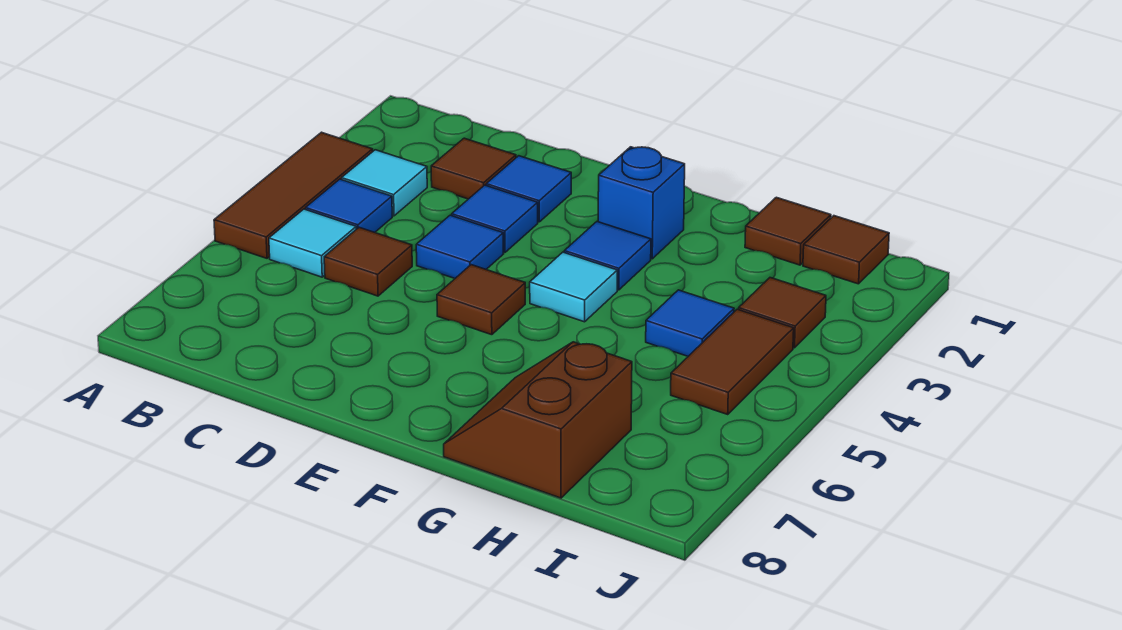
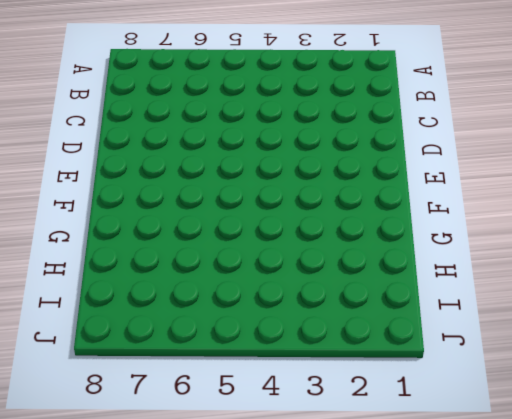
none -> brown tile A3:A5 level 1
none -> cyan tile B3 level 1
none -> blue tile B4 level 1

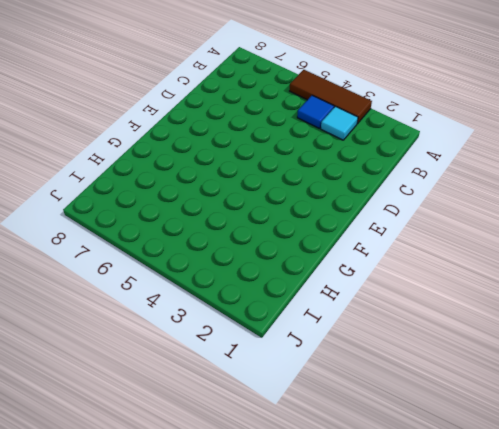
none -> cyan tile B5 level 1
none -> brown tile C2 level 1
none -> brown tile C5 level 1

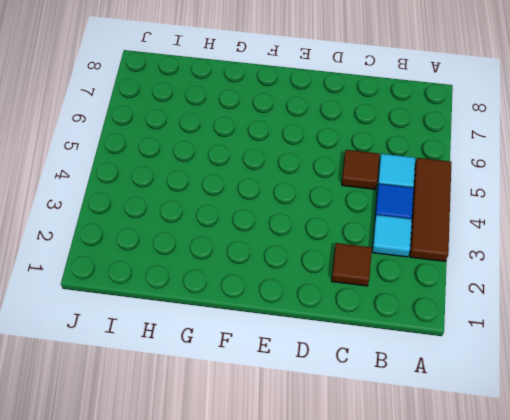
none -> blue tile D2 level 1
none -> blue tile D3 level 1
none -> blue tile D4 level 1

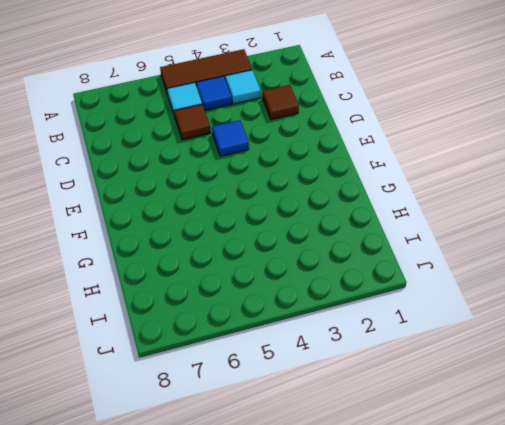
none -> blue tile D2 level 1
none -> blue tile D3 level 1
none -> brown tile E5 level 1

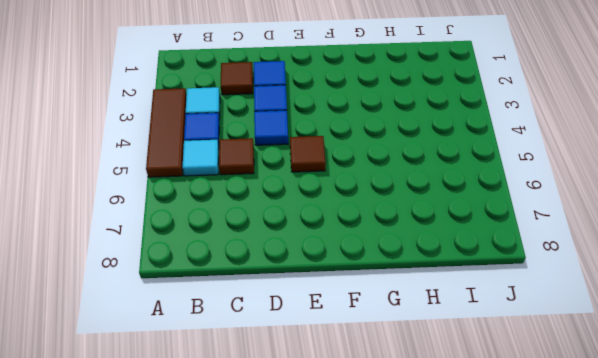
none -> blue brick F2 level 1
none -> blue tile F3 level 1
none -> cyan tile F4 level 1

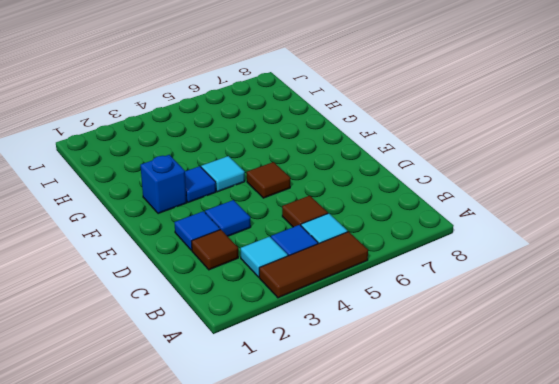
none -> blue tile D4 level 1
none -> brown slope G7:H8 level 1 top H
none -> brown tile H1 level 1

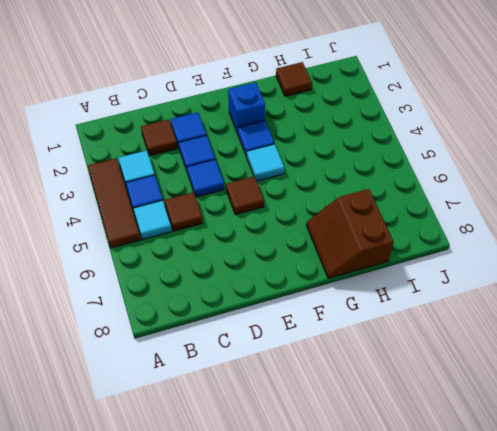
none -> blue tile H4 level 1
none -> brown tile I1 level 1
none -> brown tile I3 level 1

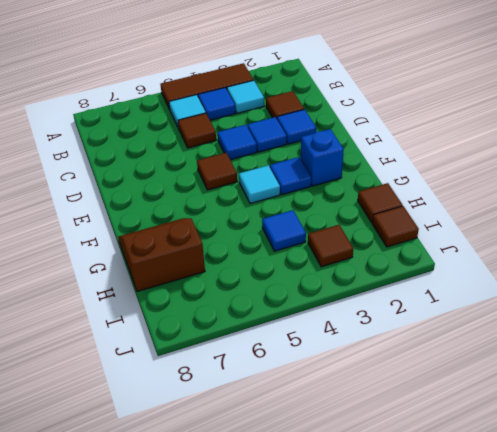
none -> brown tile I4:I5 level 1

